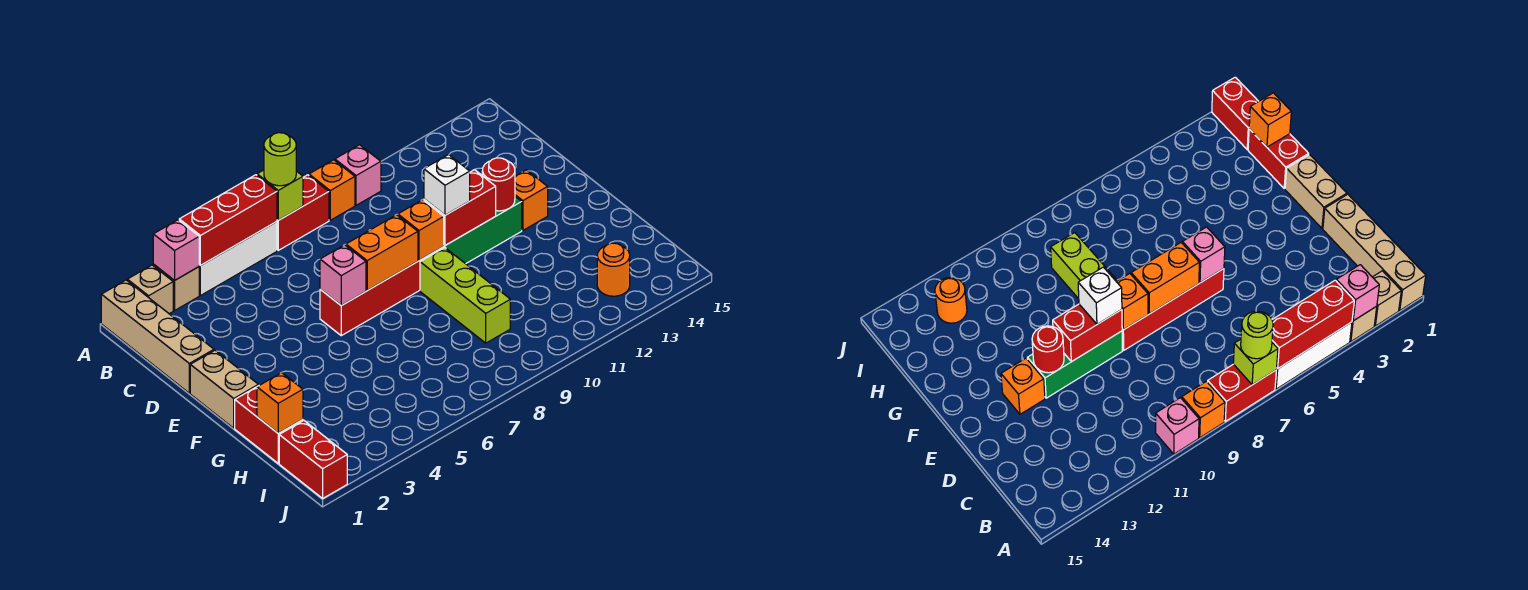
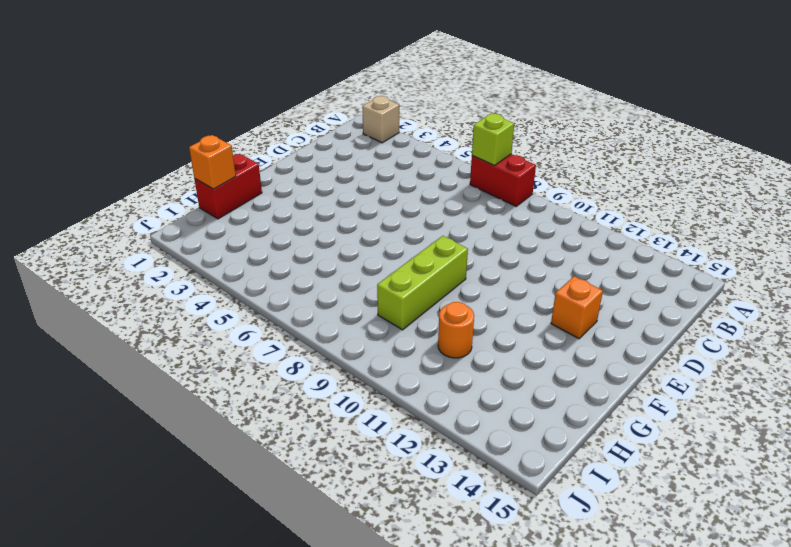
orange round brick H11 level 1 -> orange round brick I13 level 1
none -> tan brick A1:D1 level 1
none -> tan brick A3 level 1
none -> white brick A4:A6 level 1

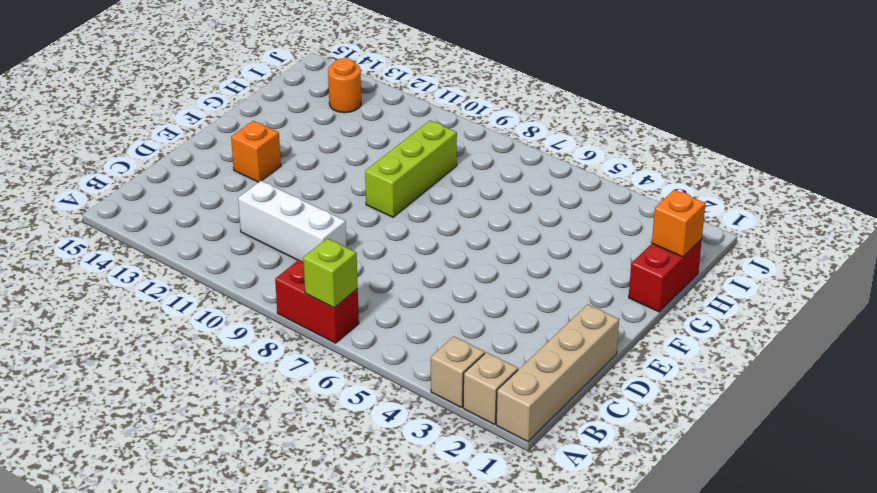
white brick C9:C11 level 1 -> white brick A4:A6 level 1
none -> orange brick A9 level 1
none -> pink brick A10 level 1
none -> tan brick E1:F1 level 1

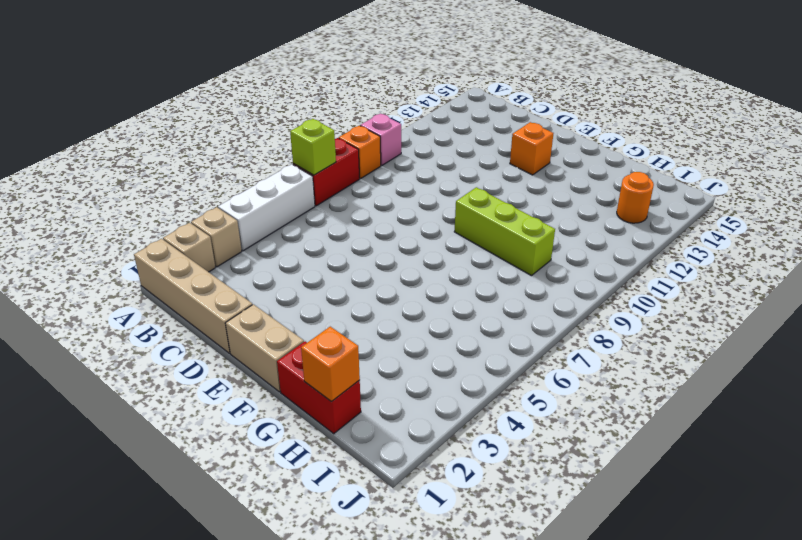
none -> red brick E6:E9 level 1
none -> green brick E10:E12 level 1
none -> red brick I1:J1 level 1

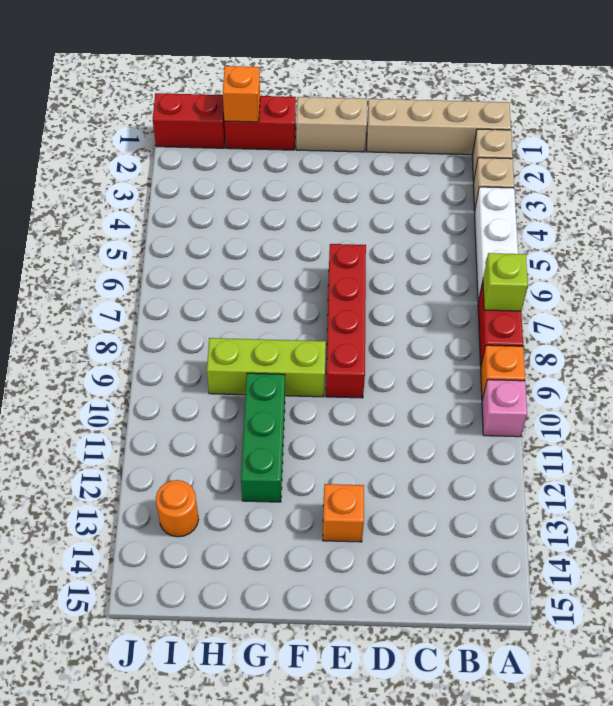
green brick G10:G12 level 1 -> green brick E10:E12 level 1
none -> pink brick A3 level 2
none -> red brick A4:A6 level 2
none -> pink brick E6 level 2

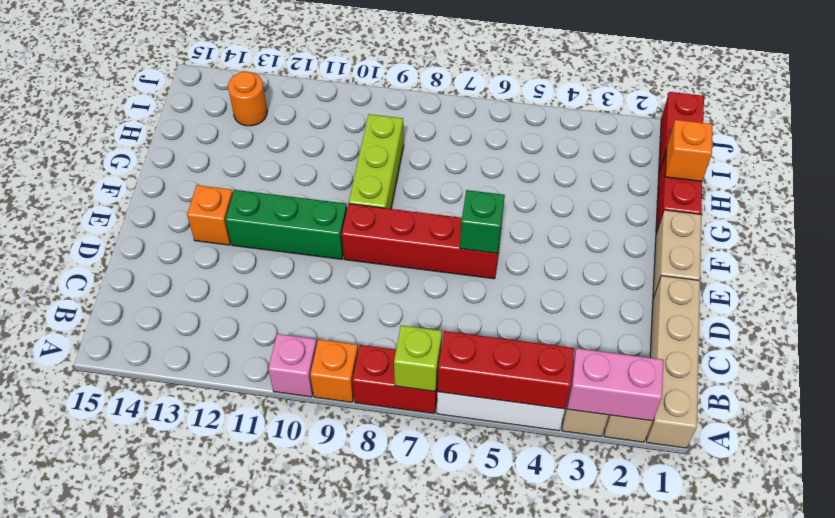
pink brick A2:A3 level 2 -> pink brick A3 level 2
green brick E6 level 2 -> pink brick E6 level 2
none -> orange brick E7:E8 level 2
none -> orange brick E9 level 2
none -> red brick E10:E11 level 2

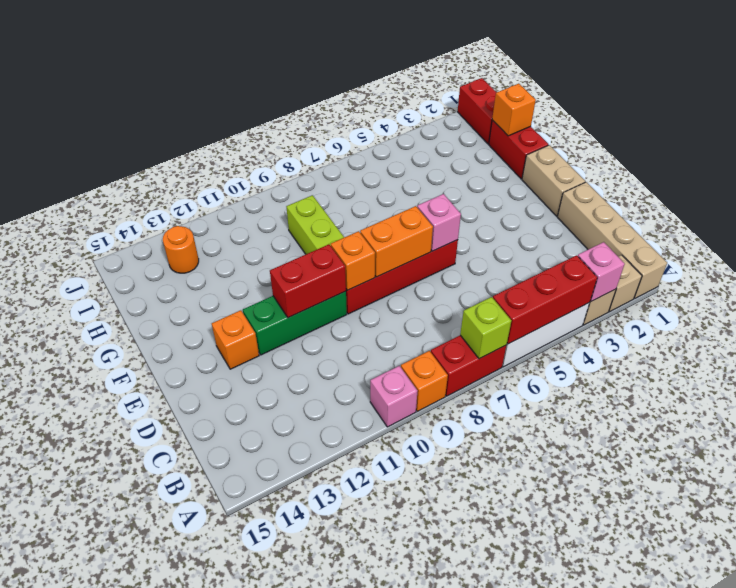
none -> red round brick E12 level 2
none -> lime round brick A7 level 3
none -> white brick E10 level 3

